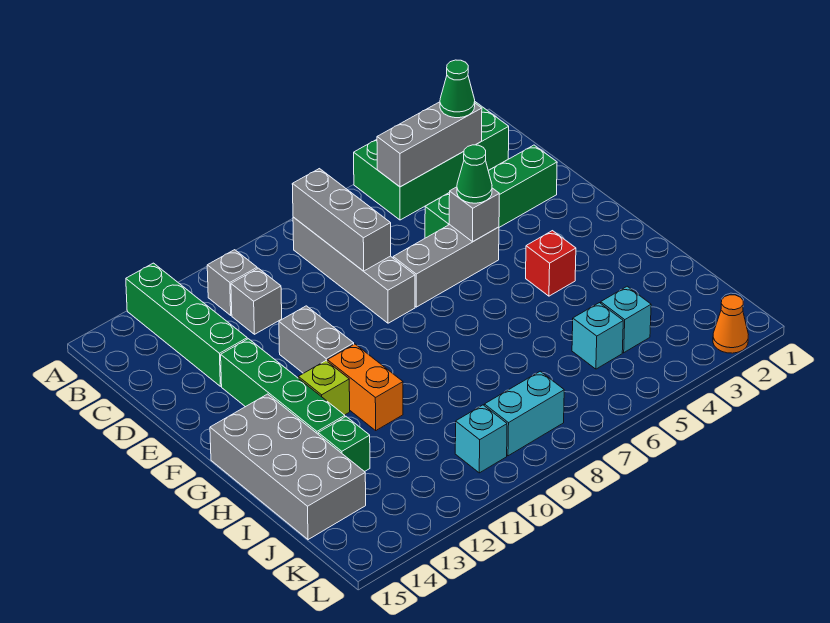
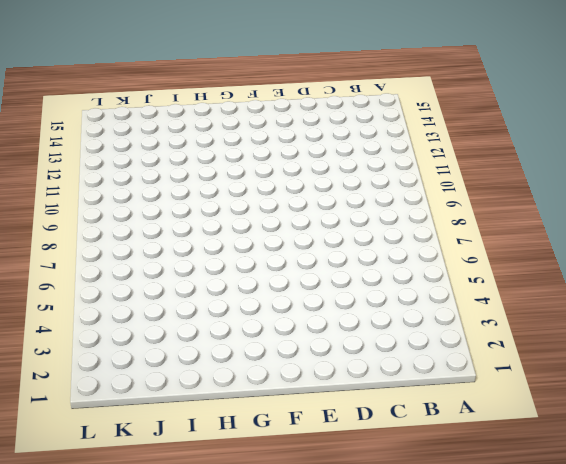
none -> green brick A2:B5 level 1
none -> green brick A13:D13 level 1
none -> grey brick B8:E8 level 1

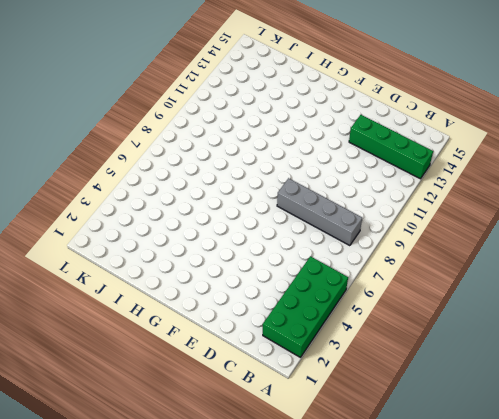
none -> grey brick B11 level 1
none -> grey brick C11 level 1
none -> green brick D2:D5 level 1

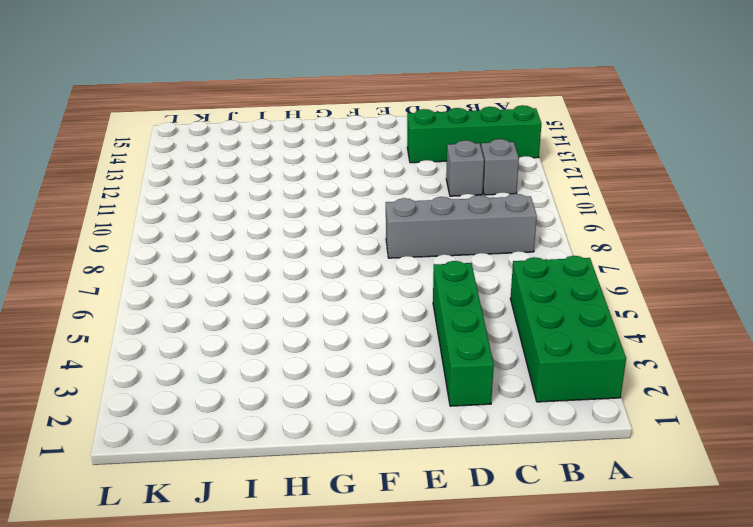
none -> grey brick E5:E7 level 1
none -> grey brick E11:F11 level 1
none -> green brick E13:H13 level 1

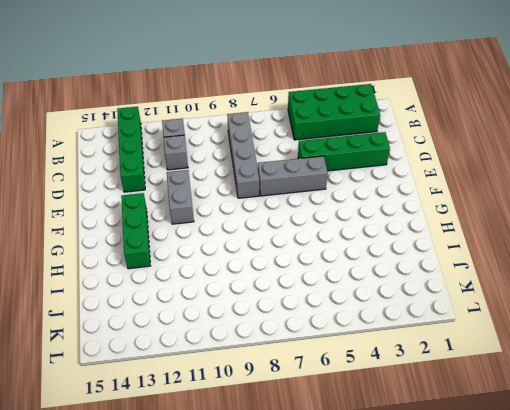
green brick F13:H13 level 1 -> green brick E13:H13 level 1
none -> red brick G4 level 1
none -> orange brick G11:H11 level 1
none -> lime brick G12 level 1

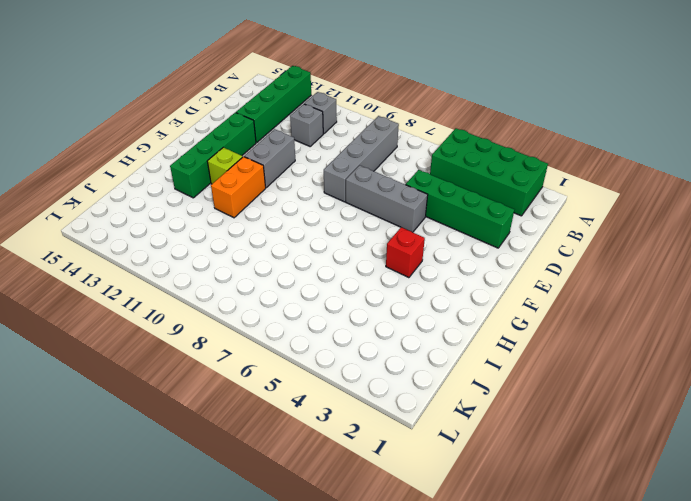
none -> grey brick G14:J15 level 1
none -> green brick I13 level 1
none -> cyan brick J4 level 1

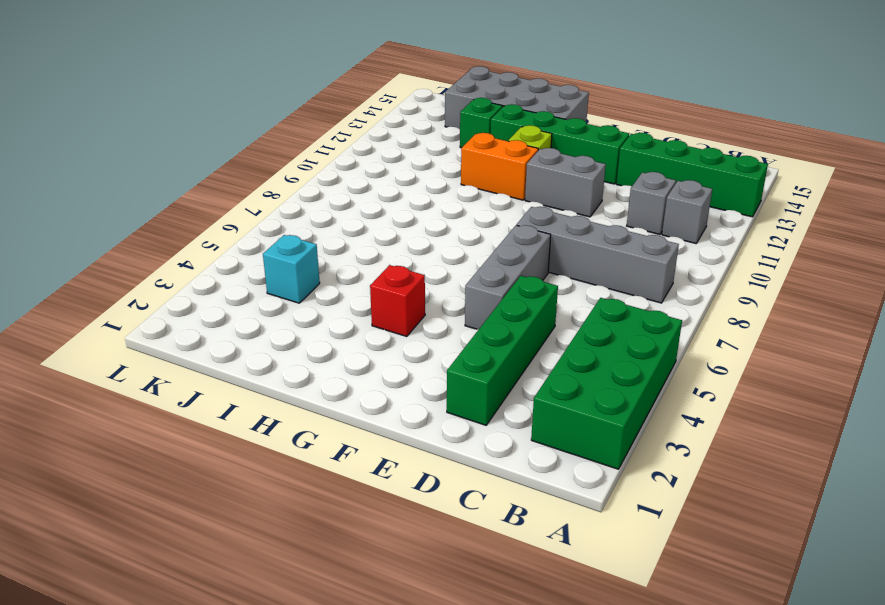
none -> cyan brick J5 level 1
none -> cyan brick K8:K9 level 1
none -> cyan brick K10 level 1

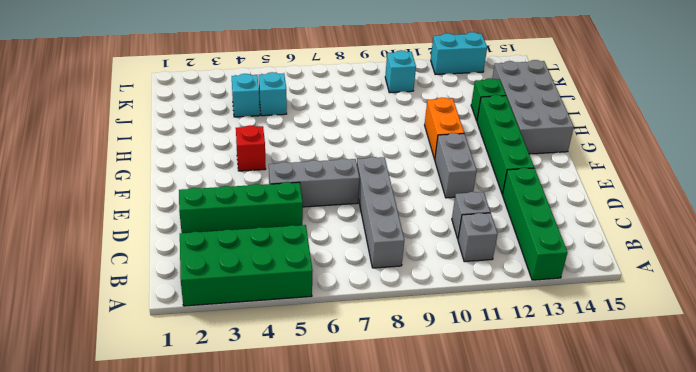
cyan brick L12:L13 level 1 -> cyan brick K8:K9 level 1
none -> lime brick G12 level 1
none -> orange cone L2 level 1
none -> grey brick B3:B5 level 2

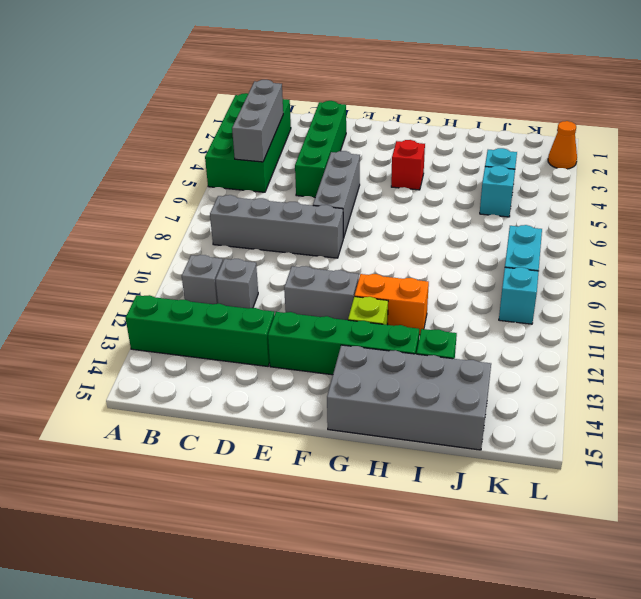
none -> grey brick B8:D8 level 2
none -> grey brick E5 level 2
none -> green cone B3 level 3

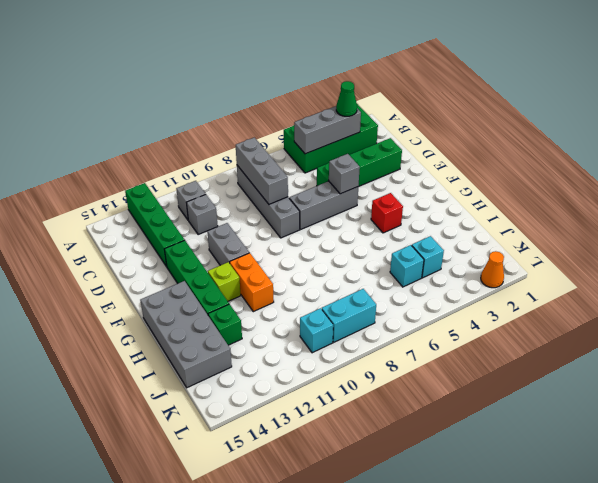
none -> green cone E5 level 3

